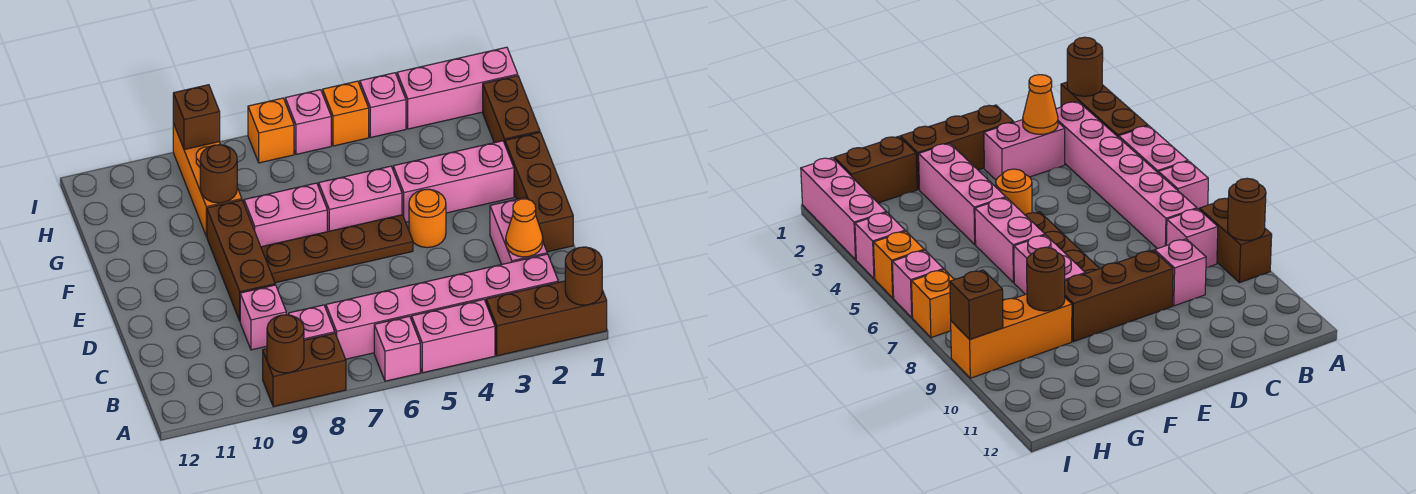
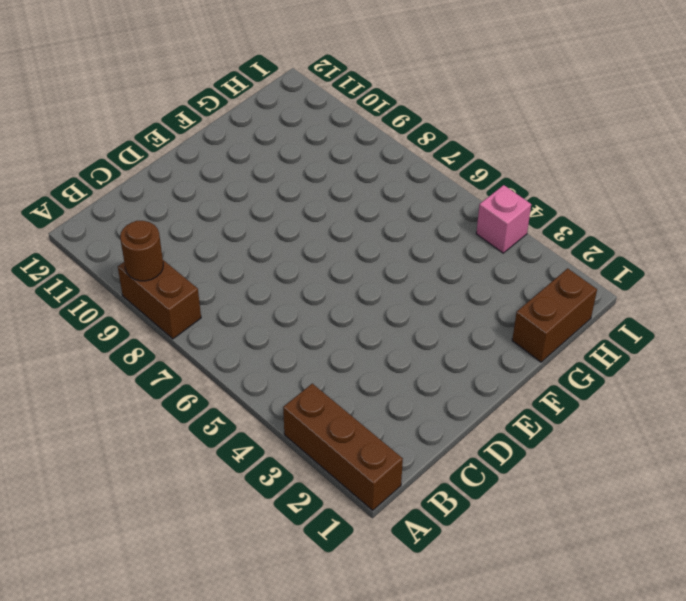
none -> pink brick A4:A5 level 1
none -> pink brick A6 level 1
none -> pink brick B2:B7 level 1

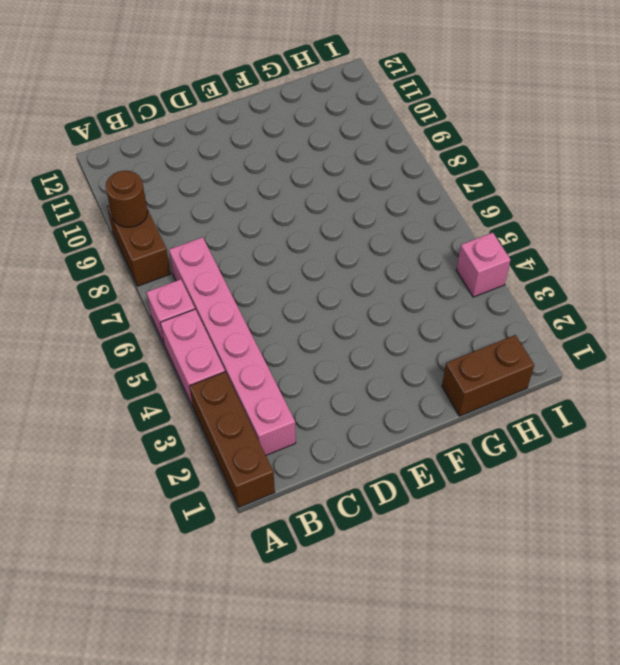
none -> pink brick B8 level 1
none -> pink brick C2:D2 level 1
none -> pink brick C9 level 1

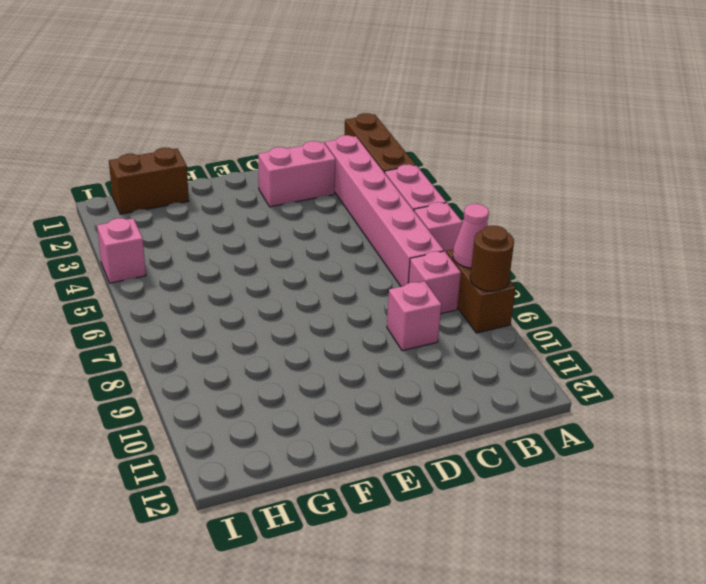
pink cone A8 level 2 -> none
none -> brown brick D1:F1 level 1
none -> brown brick D9:F9 level 1
none -> orange round brick E4 level 1

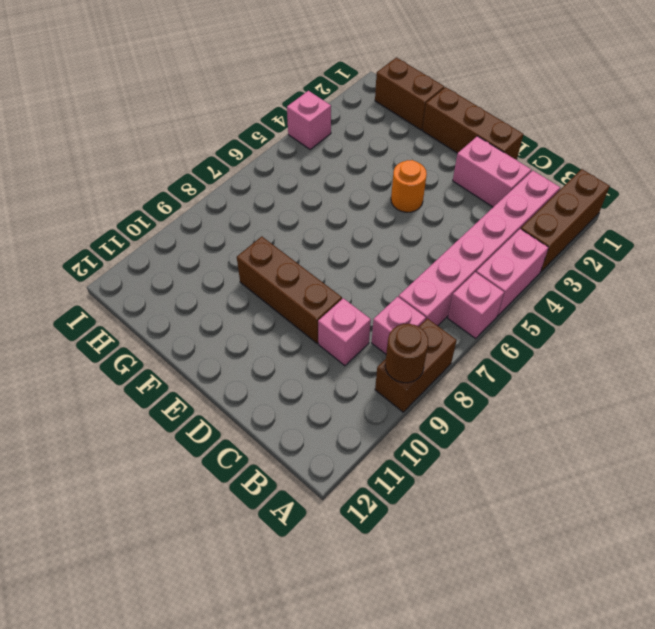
none -> brown plate E5:E8 level 1
none -> pink brick F2:F4 level 1
none -> pink brick F5:F6 level 1

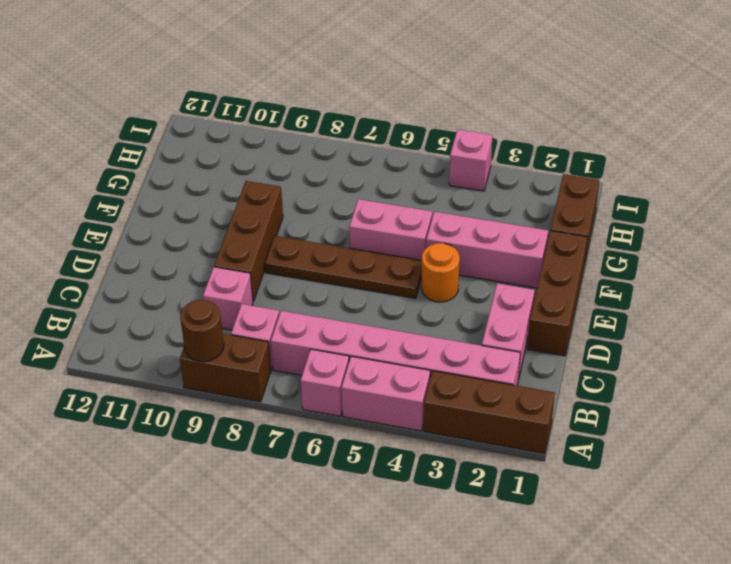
none -> pink brick F7:F8 level 1
none -> orange brick G9:I9 level 1
none -> pink brick I1:I3 level 1

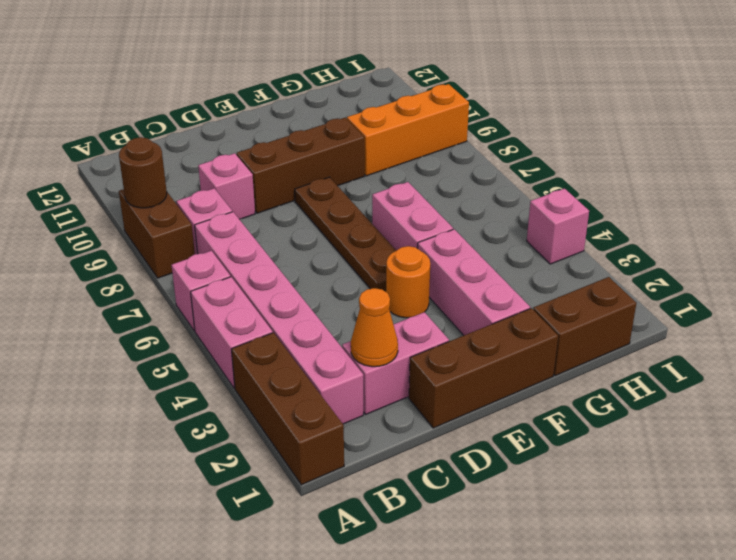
none -> pink brick F7:F8 level 1
none -> pink brick I1:I3 level 1
none -> orange brick I5 level 1

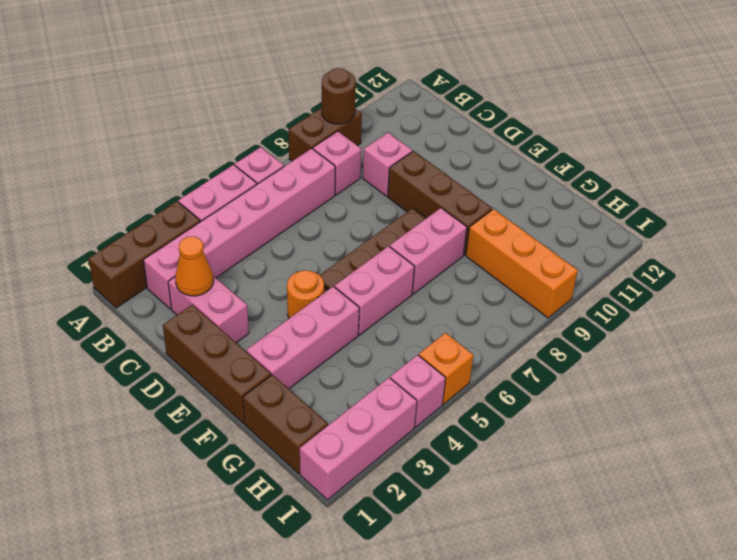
none -> pink brick I6 level 1
none -> orange brick I7 level 1
none -> brown round brick A1 level 2

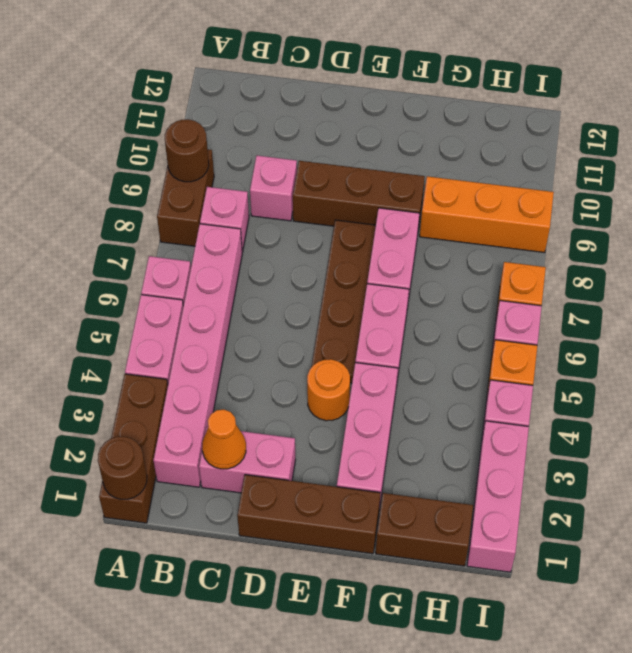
none -> brown round brick G9 level 2
none -> brown brick I9 level 2

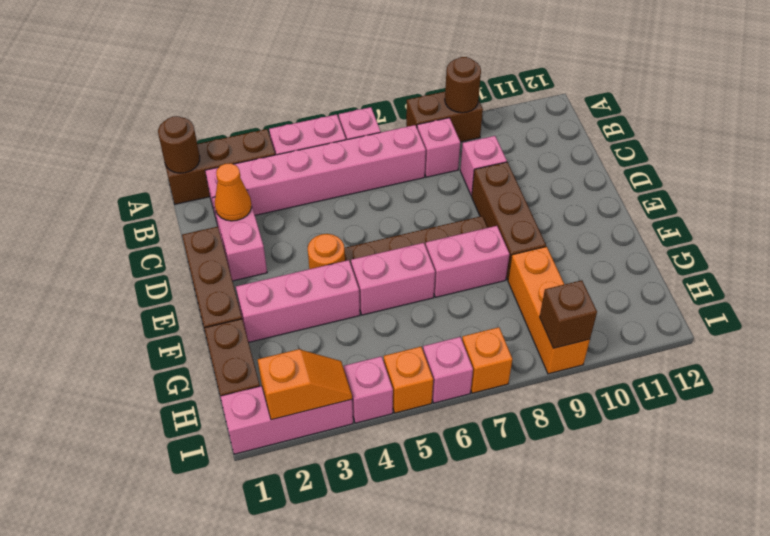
orange slope I2:I3 level 2 top 2 -> none
none -> brown round brick G9 level 2

